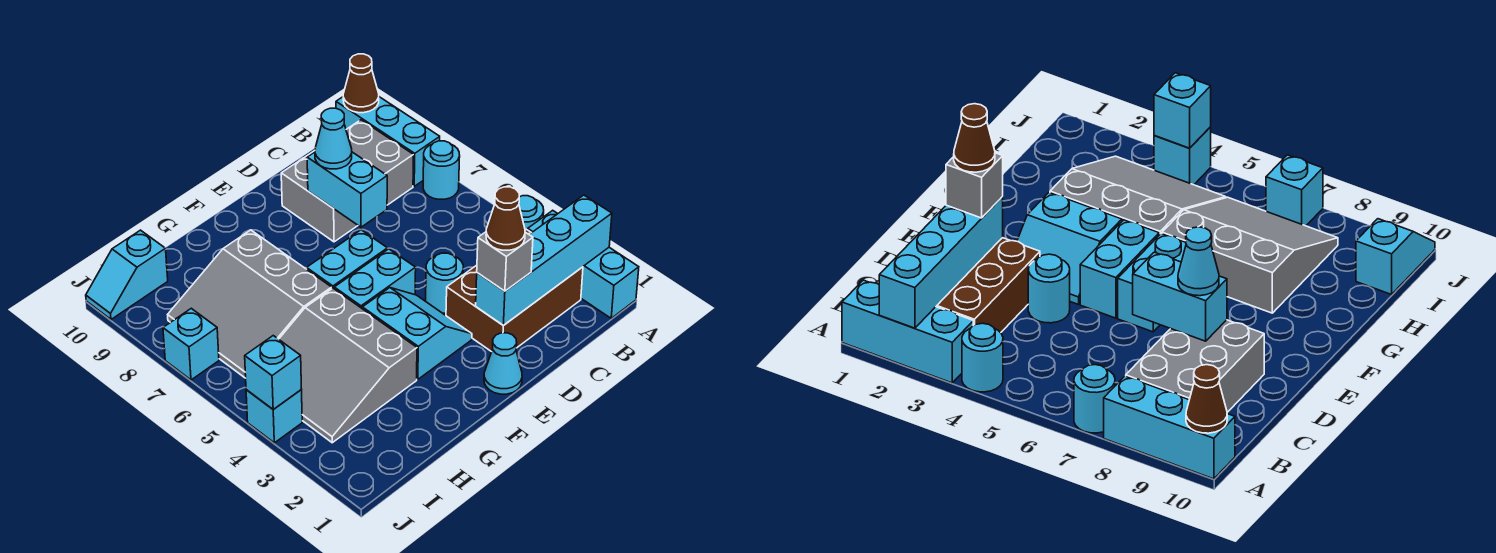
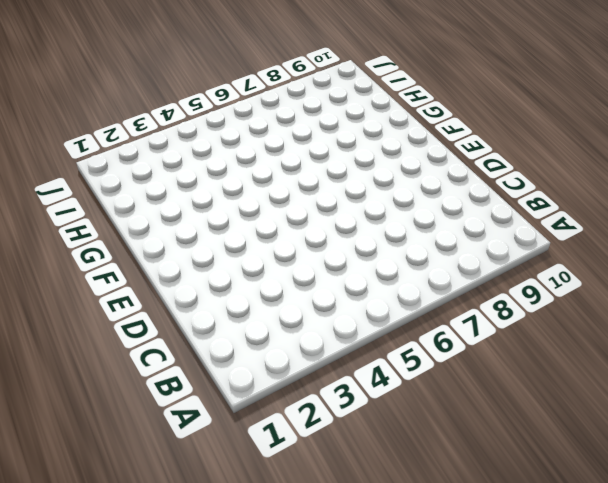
none -> cyan brick A1:A3 level 1
none -> cyan round brick A4 level 1
none -> cyan round brick A7 level 1

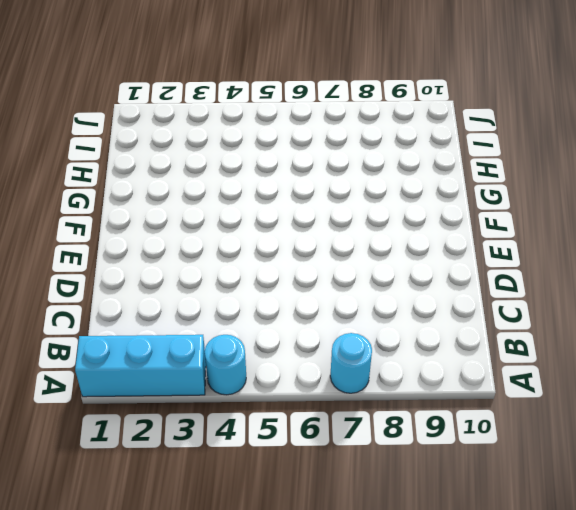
none -> cyan brick A8:A10 level 1
none -> brown brick B2:D3 level 1
none -> grey brick B8:D9 level 1

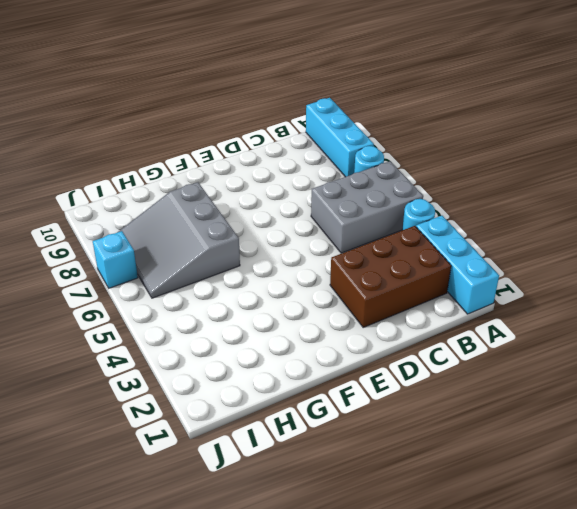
grey brick A5:C6 level 1 -> grey brick B8:D9 level 1
none -> cyan round brick D4 level 1
none -> cyan cone E1 level 1
none -> cyan slope E3:F4 level 1 top F

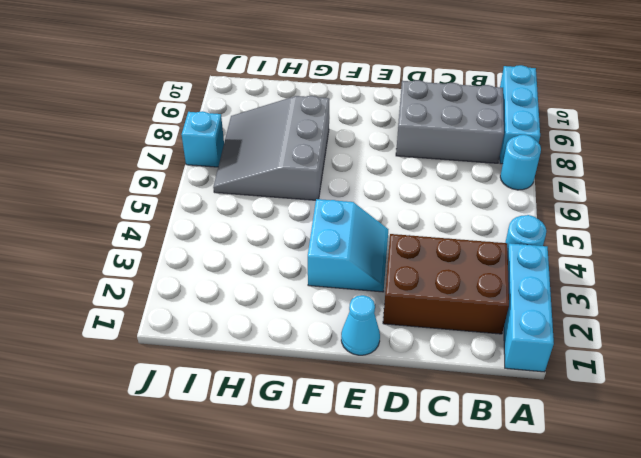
none -> cyan round brick D4 level 1
none -> cyan brick E5:F5 level 1
none -> cyan brick E6:F6 level 1

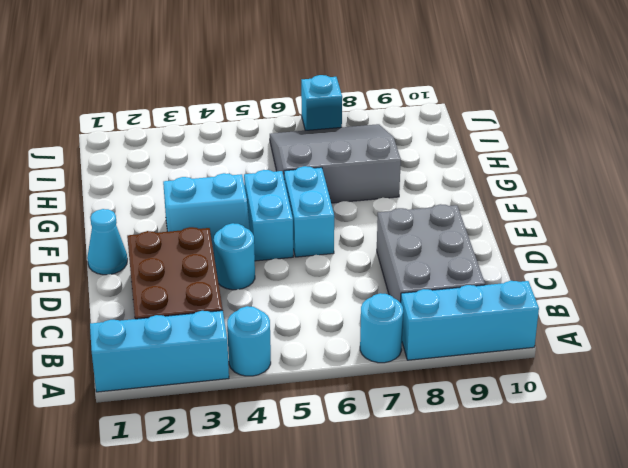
none -> grey slope G3:I5 level 1 top G
none -> cyan slope I10:J10 level 1 top I
none -> cyan brick J4 level 1

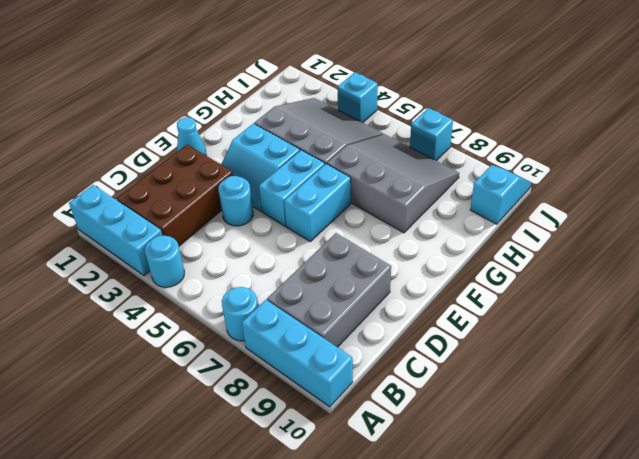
none -> cyan brick A2:D2 level 2
none -> brown cone A10 level 2
none -> cyan brick D7:D8 level 2

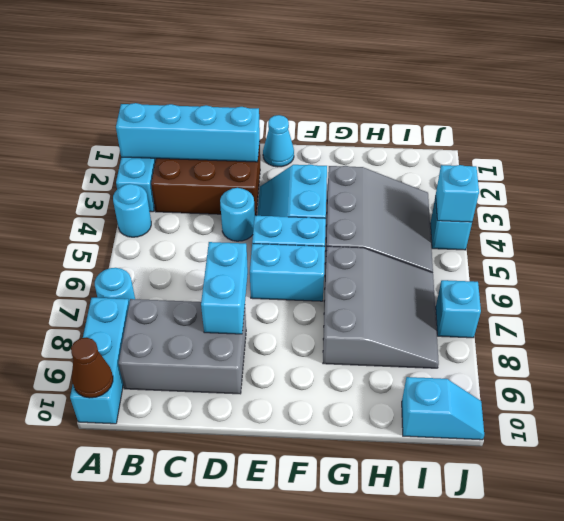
none -> grey brick D2 level 3
none -> cyan cone D8 level 3
none -> brown cone D2 level 4

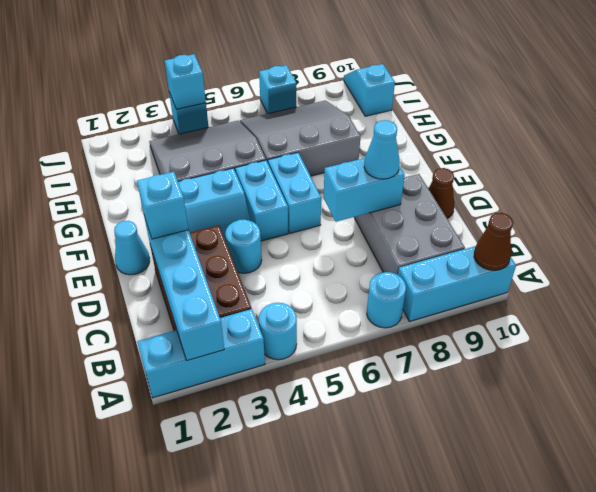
cyan brick D2 level 3 -> grey brick D2 level 3
brown cone D10 level 1 -> brown cone D2 level 4

